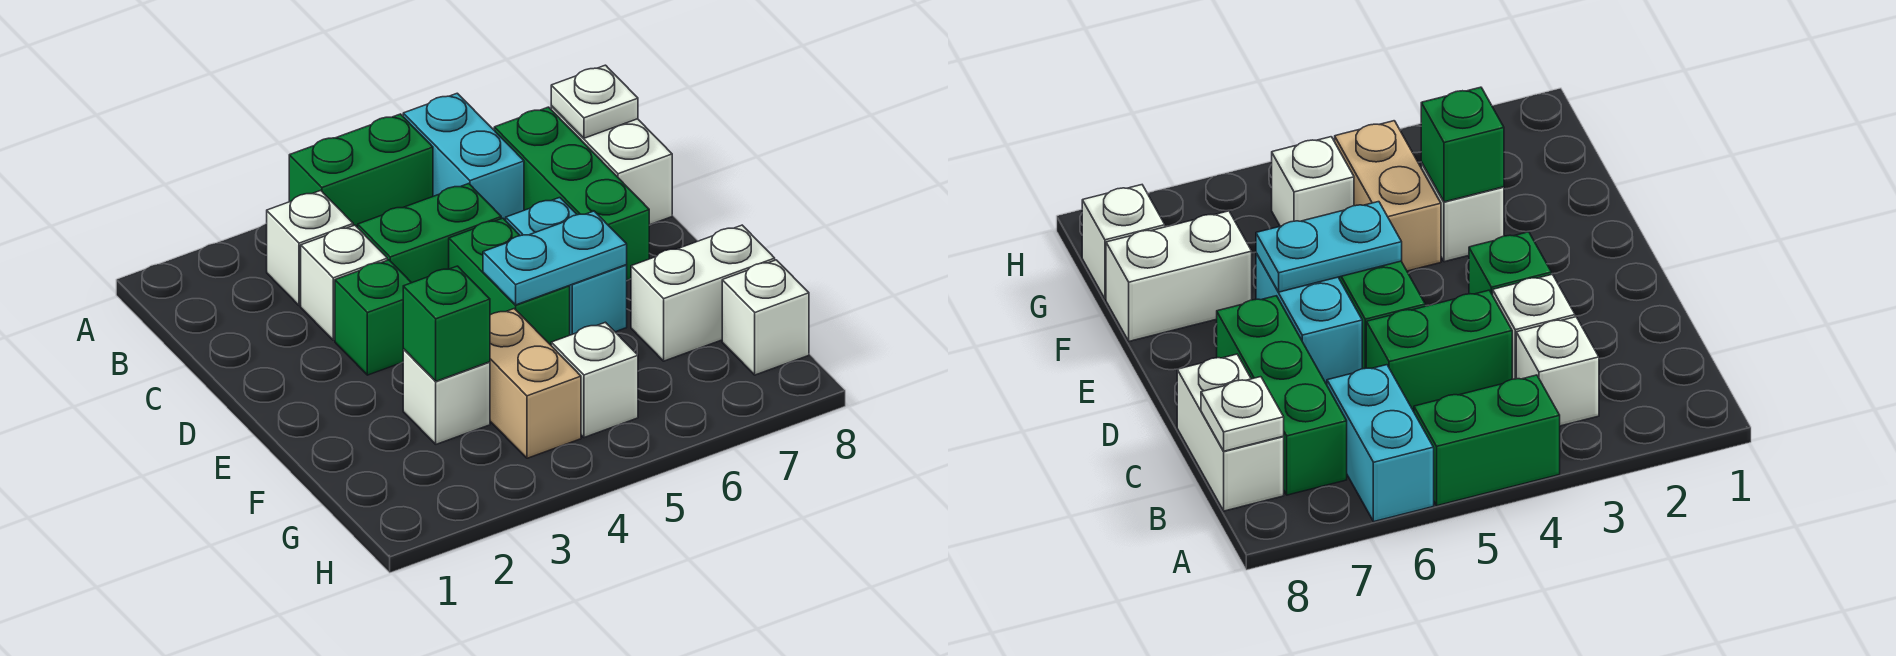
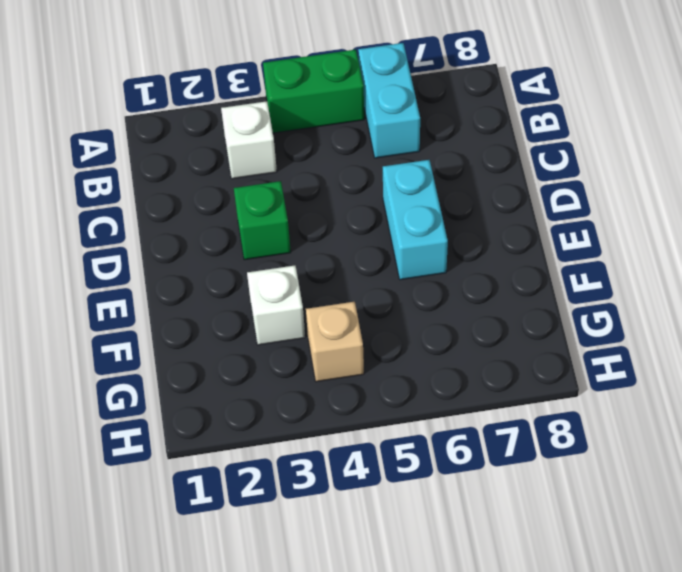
tan brick G4 level 1 -> tan brick F4:G4 level 1
none -> green brick B7:D7 level 1
none -> white brick B8:C8 level 1
none -> white brick C3 level 1

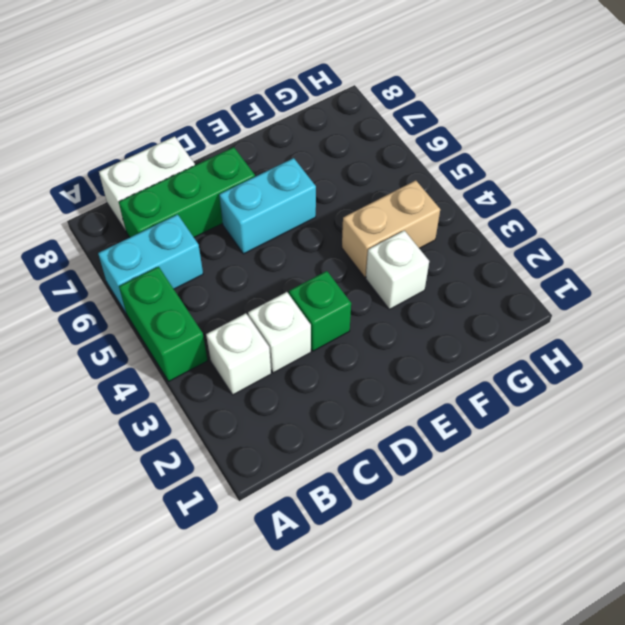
none -> green brick C4:C5 level 1
none -> green brick D5:E5 level 1
none -> white brick F7:F8 level 1

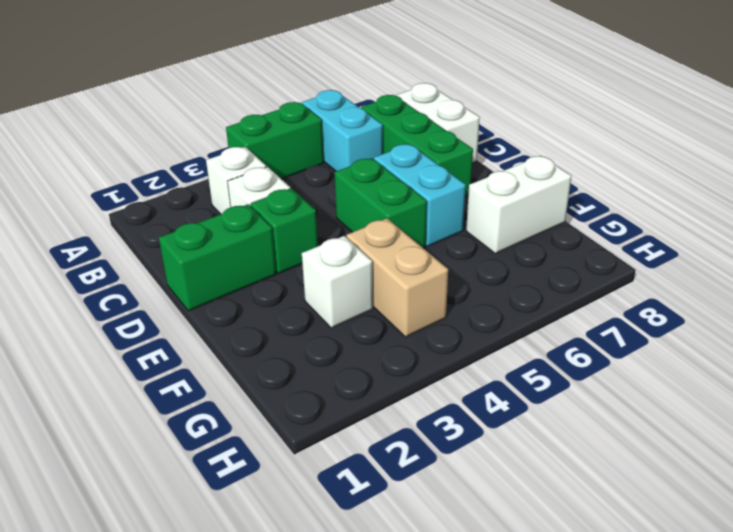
green brick D1:D2 level 1 -> green brick C4:C5 level 1
none -> white brick G5 level 1
none -> white brick G8 level 1
none -> white plate B8 level 2

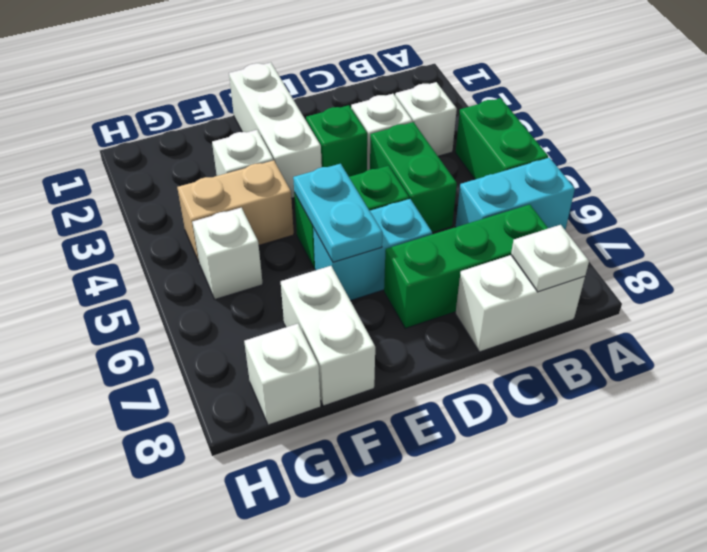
white brick E1:E3 level 1 -> none
none -> green brick F3 level 2

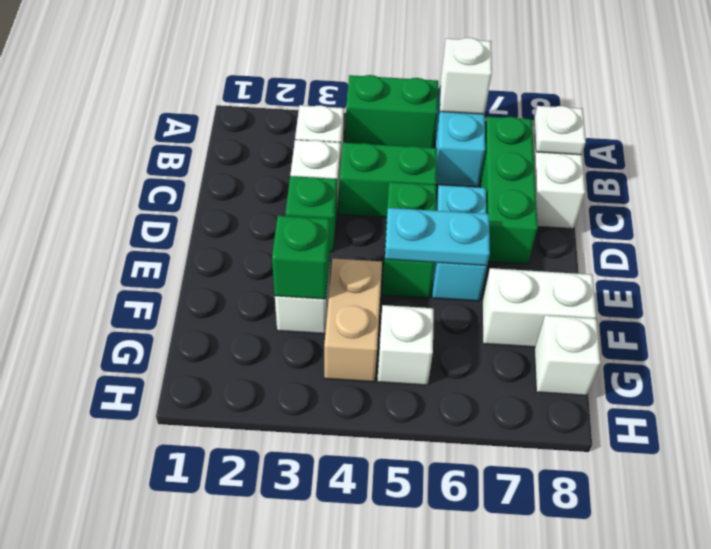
white brick A6 level 2 -> none

